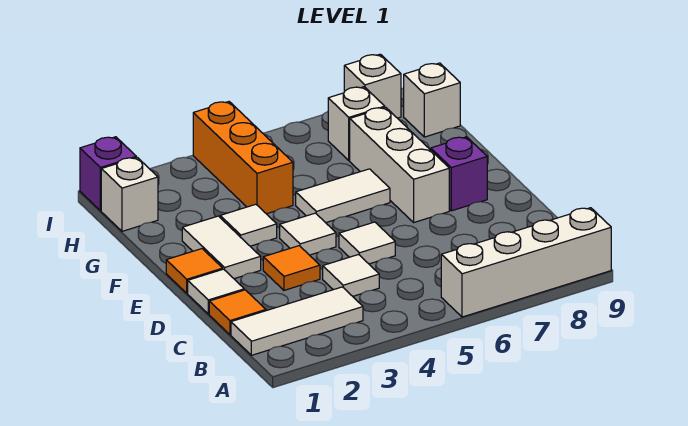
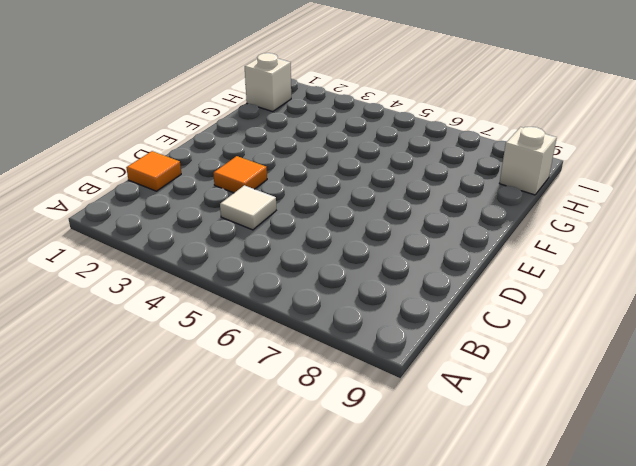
none -> white brick A6:A9 level 1
none -> white tile B1:B3 level 1
none -> white tile D1 level 1

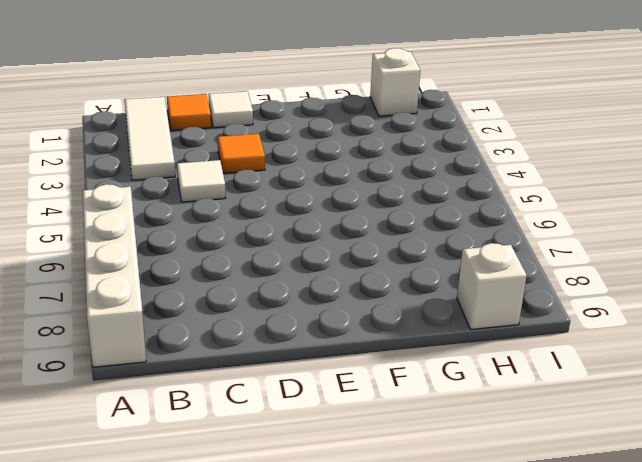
none -> white tile D5 level 1
none -> orange tile E1 level 1
none -> white tile E2:F2 level 1

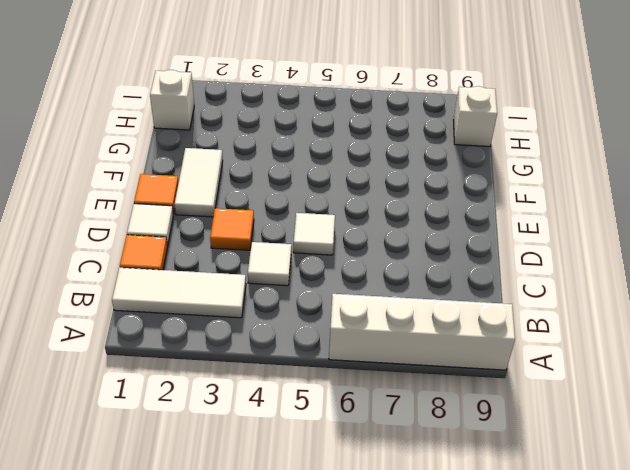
none -> white tile E4 level 1
none -> white brick E7:G7 level 1
none -> purple brick E8 level 1

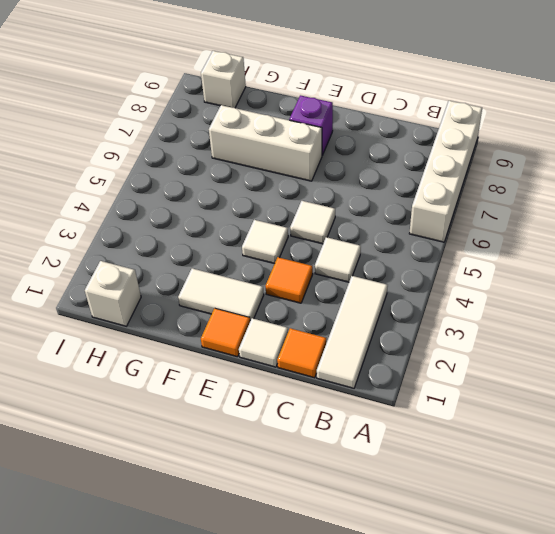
none -> white tile F3 level 1
none -> white tile F5:F6 level 1
none -> orange brick G4:I4 level 1

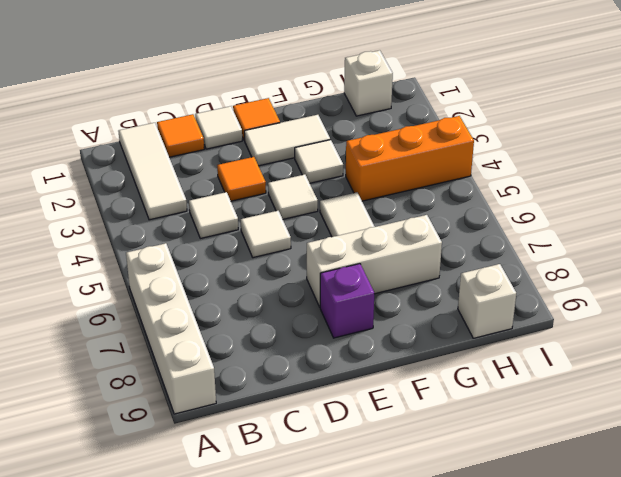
none -> white brick H7 level 1
none -> purple brick I1 level 1
none -> white brick I8 level 1

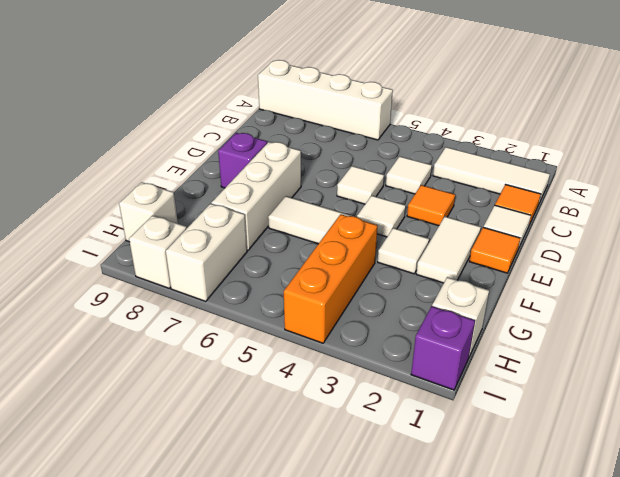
white brick H7:I7 level 1 -> white brick H7 level 1

